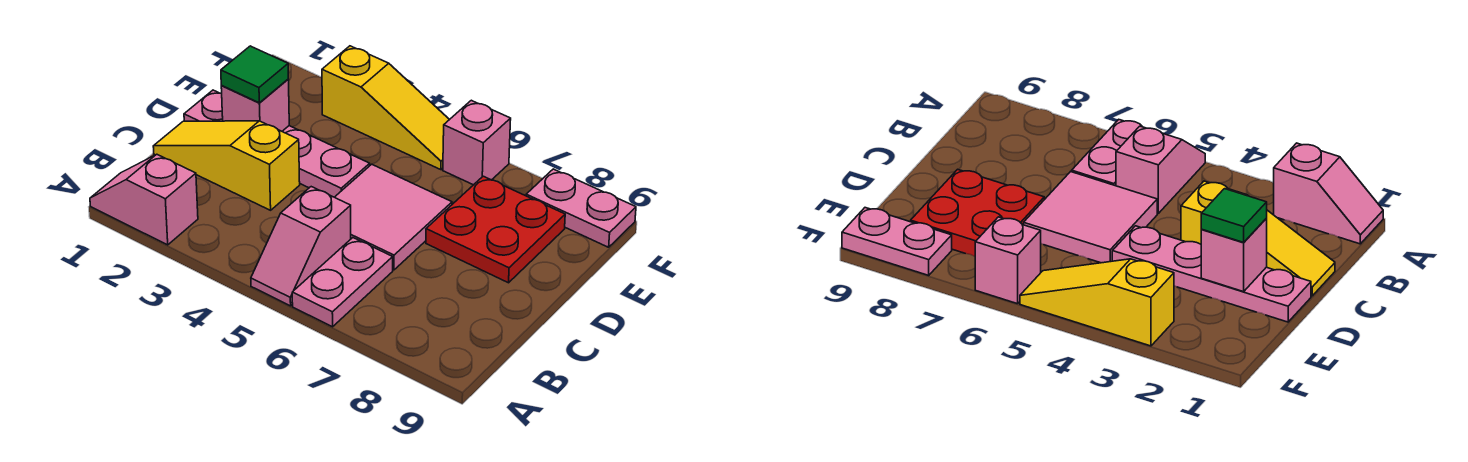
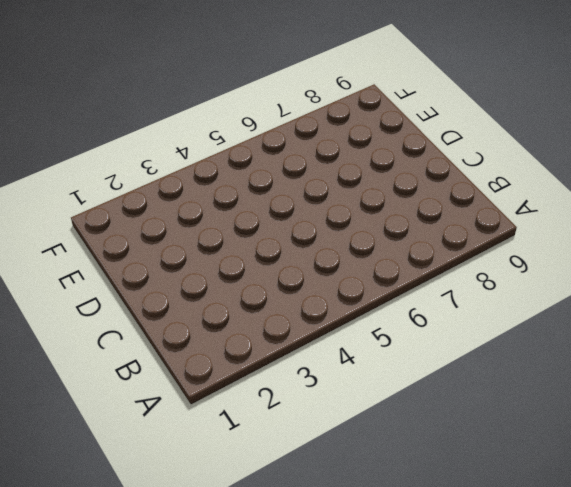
none -> pink slope A1:A2 level 1 top 2
none -> pink slope A5:B5 level 1 top B
none -> pink plate A6:B6 level 1

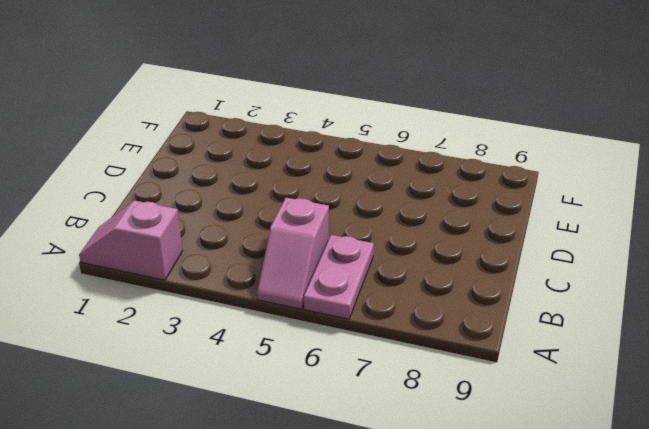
none -> yellow slope C1:C3 level 1 top 3
none -> pink tile C5:D6 level 1
none -> pink plate D1:D4 level 1

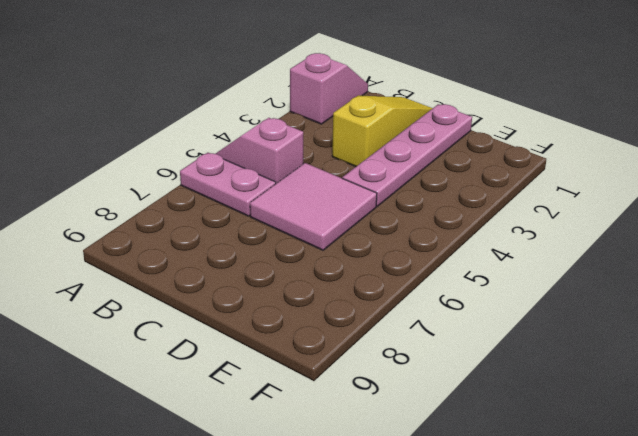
none -> red plate D7:E8 level 1
none -> yellow slope F3:F5 level 1 top 3
none -> pink brick F6 level 1

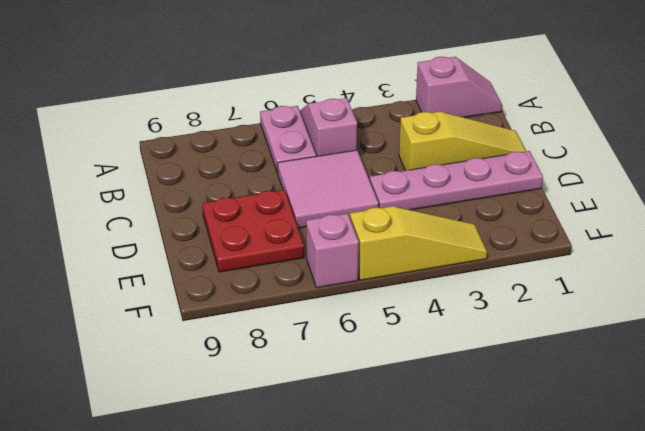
yellow slope F3:F5 level 1 top 5 -> yellow slope F3:F5 level 1 top 3
none -> pink plate F8:F9 level 1
none -> pink brick D2 level 2
none -> green tile D2 level 3

